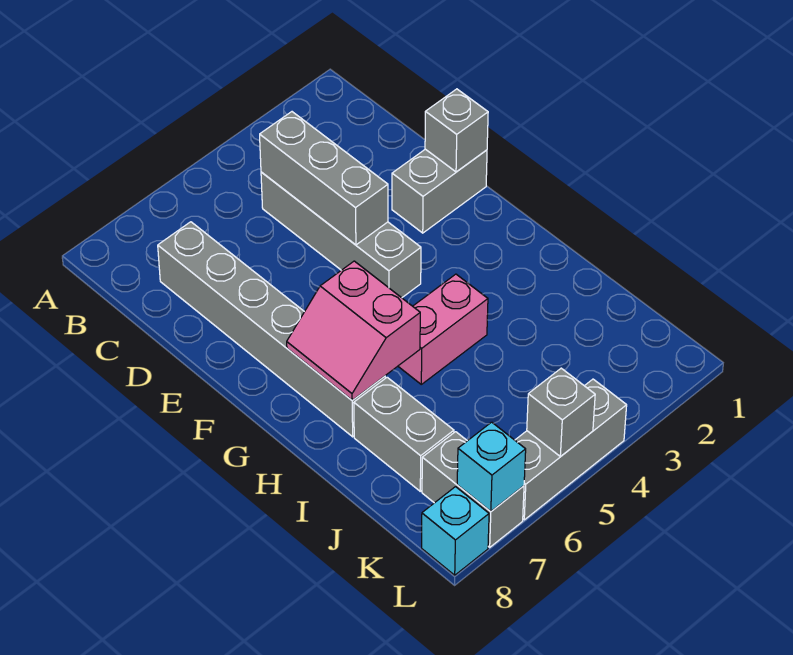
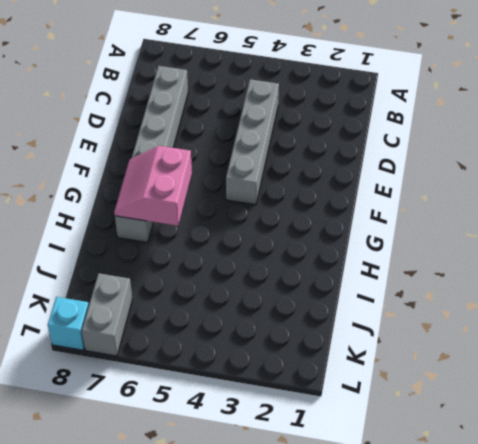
none -> grey brick E1:E2 level 1
none -> pink brick H4:H5 level 1
none -> grey brick I7:J7 level 1

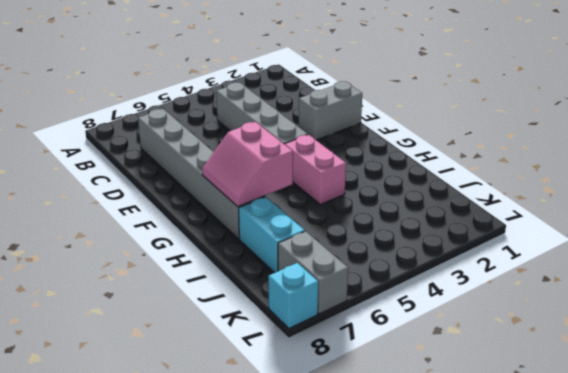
pink brick G4:H4 level 1 -> pink brick H4:H5 level 1
cyan brick I7:J7 level 1 -> grey brick I7:J7 level 1
none -> grey brick L4:L6 level 1
none -> grey brick C4:E4 level 2
none -> grey brick E1 level 2

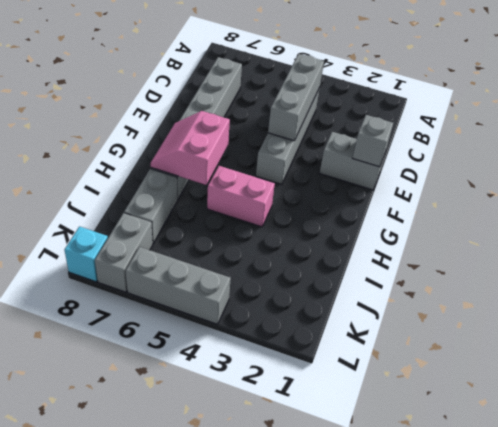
none -> grey brick L5 level 2
none -> cyan brick L7 level 2

